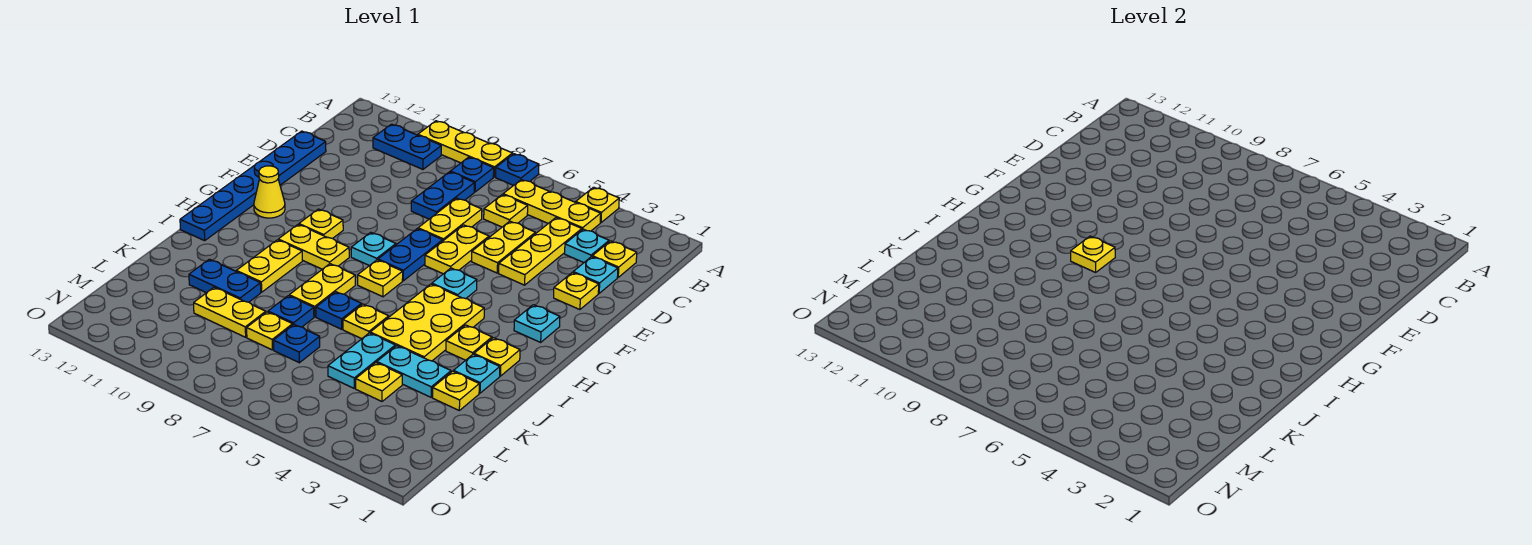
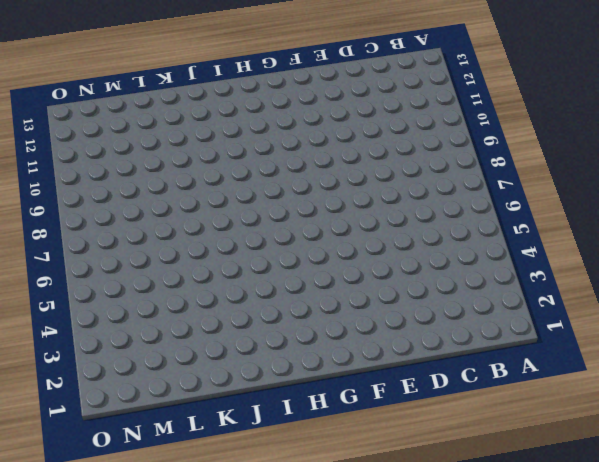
none -> yellow plate A4 level 1
none -> blue plate A7 level 1
none -> yellow plate A8:A10 level 1
none -> yellow plate B4:B6 level 1

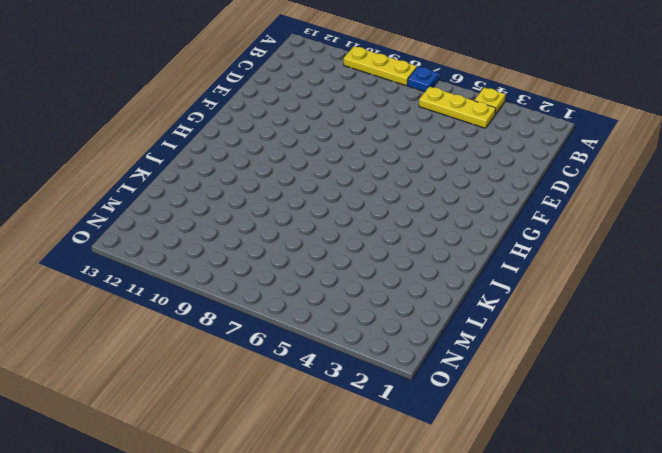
none -> blue plate B8 level 1
none -> blue plate B10:B11 level 1
none -> yellow plate C2 level 1
none -> cyan plate C3 level 1

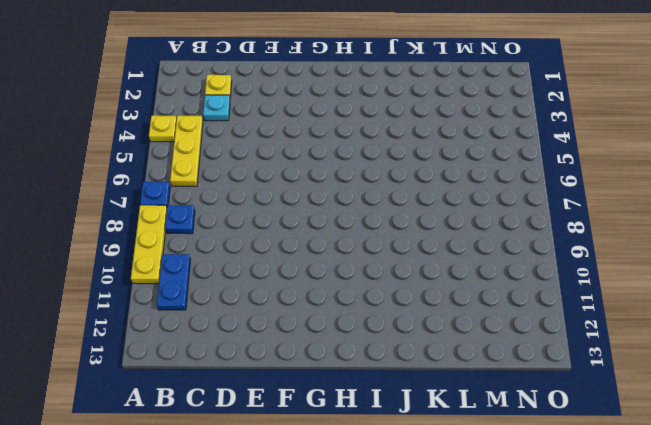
none -> yellow plate C4:E4 level 1
none -> yellow plate C6 level 1
none -> blue plate C8:D8 level 1
none -> cyan plate D2 level 1

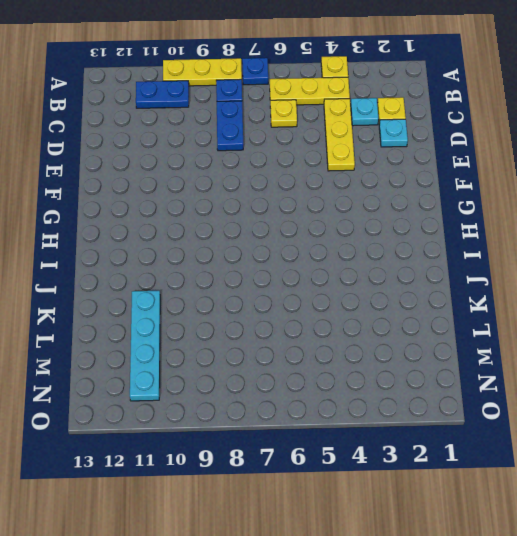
cyan plate K11:N11 level 1 -> blue plate K10:K11 level 1
none -> yellow plate D5:E5 level 1
none -> yellow plate D7:E7 level 1
none -> blue plate D13:I13 level 1
none -> yellow plate E2 level 1

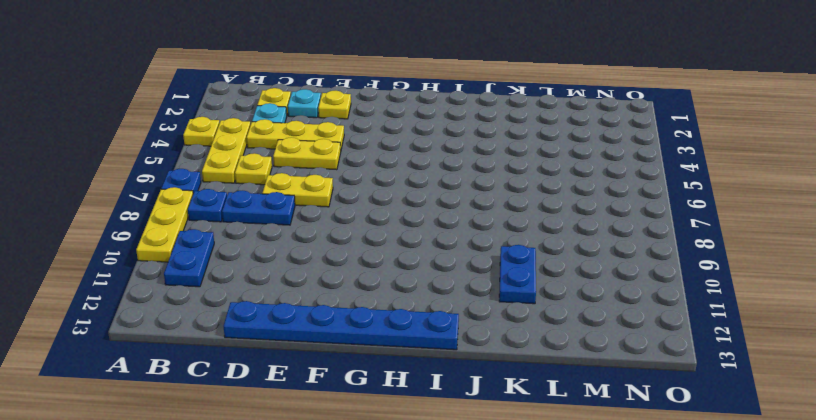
none -> yellow plate E6:F6 level 1
none -> blue plate F7:G7 level 1
none -> cyan plate G2 level 1
none -> cyan plate G5 level 1

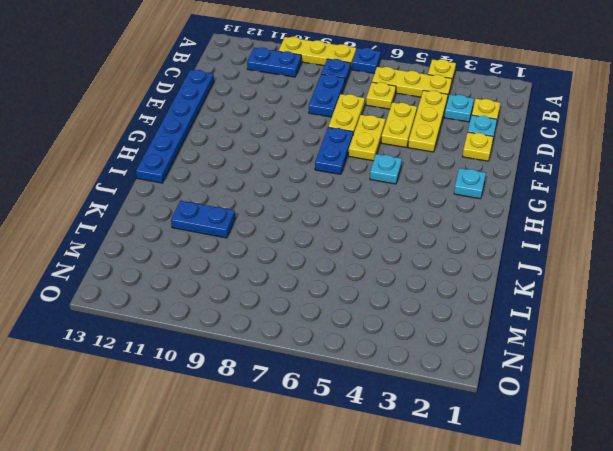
none -> cyan plate G8 level 1
none -> yellow plate G10 level 1
none -> yellow cone G12 level 1
none -> yellow plate H4:J5 level 1

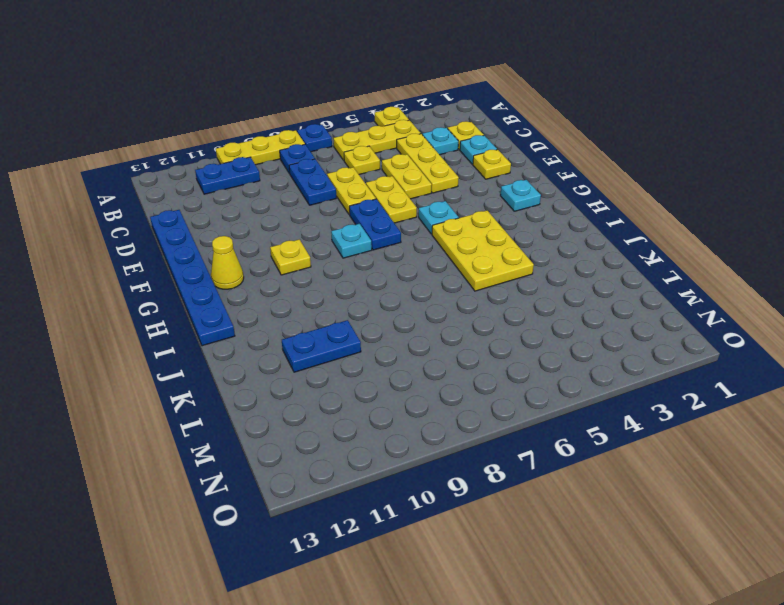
none -> yellow plate H7 level 1
none -> yellow plate H9:H10 level 1
none -> yellow plate I2 level 1
none -> yellow plate I3 level 1

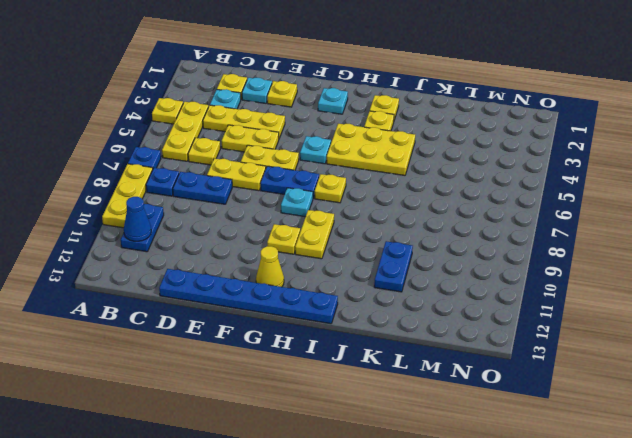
blue cone B11 level 2 -> none
none -> yellow plate I8:J8 level 1
none -> yellow plate I10:J10 level 1
none -> cyan plate J2 level 1
none -> yellow plate J6 level 1

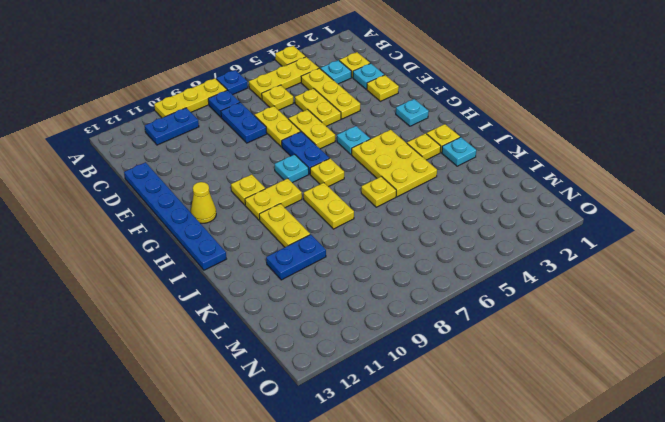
none -> blue plate J7 level 1
none -> yellow plate K2 level 1
none -> cyan plate K3:K4 level 1
none -> cyan plate K5:L5 level 1

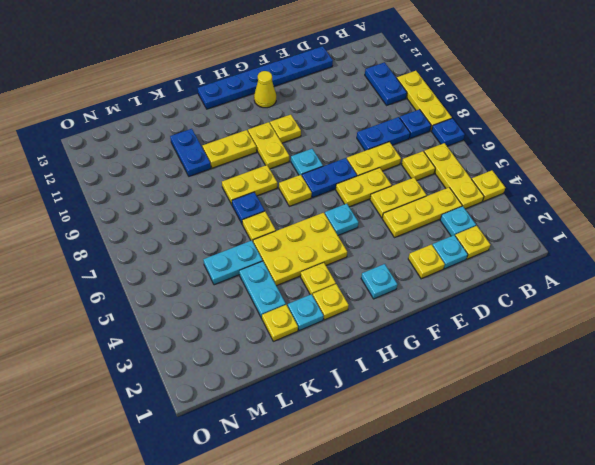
none -> blue plate K8 level 1
none -> yellow plate L4 level 1
none -> blue plate L7 level 1
none -> yellow plate L8 level 1

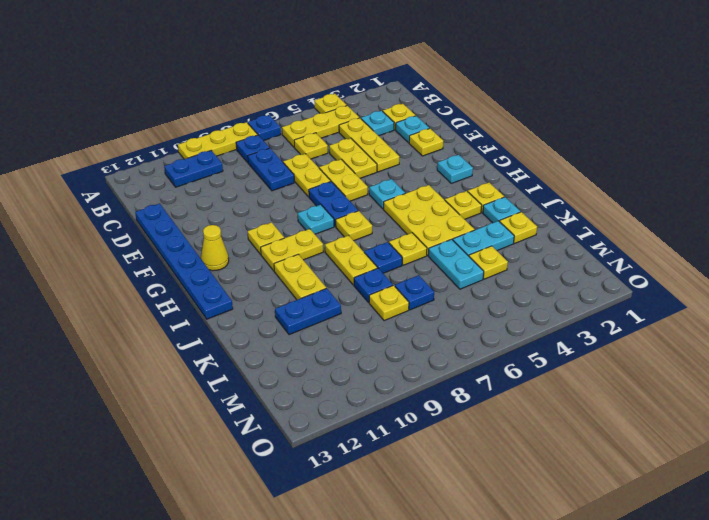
none -> yellow plate L9:L10 level 1
none -> yellow plate H9 level 2

